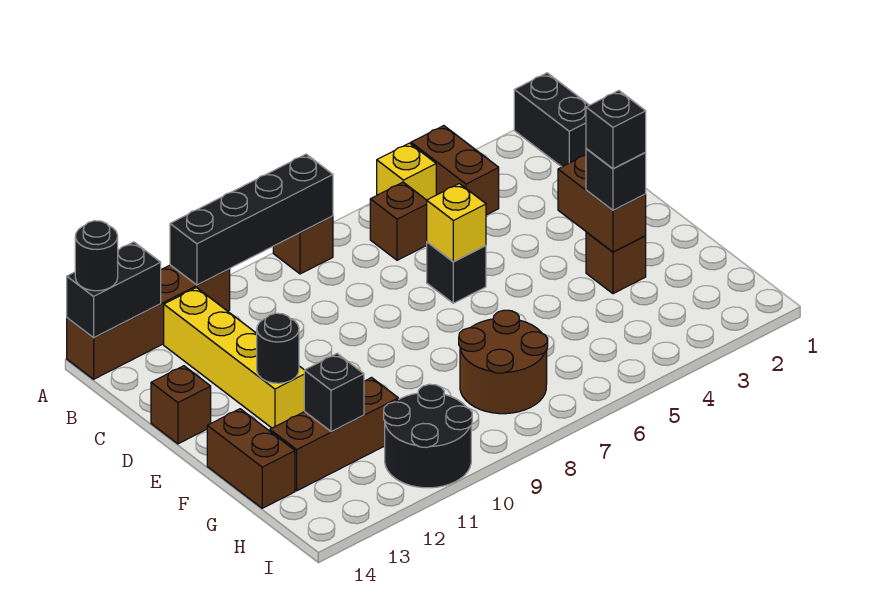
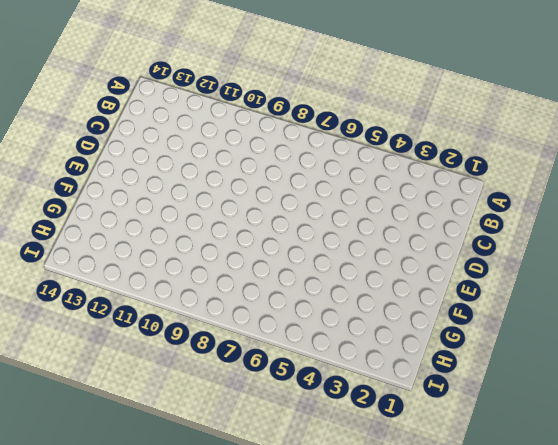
none -> black brick A1:B1 level 1
none -> brown brick A4:B4 level 1
none -> yellow brick A5 level 1

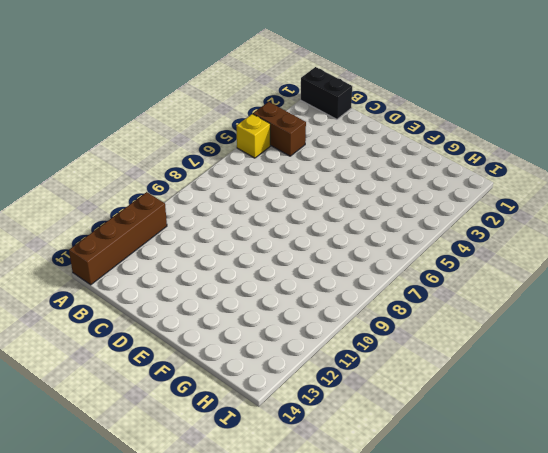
none -> brown brick A8 level 1
none -> brown brick B6 level 1
none -> yellow brick B12:E12 level 1

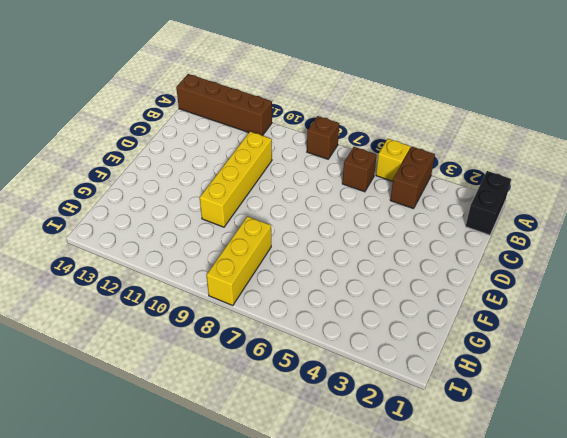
yellow brick C10:F10 level 1 -> yellow brick B12:E12 level 1
yellow brick G8:I8 level 1 -> brown round brick G7:H8 level 1
none -> black brick D6 level 1
none -> brown brick D14 level 1
none -> brown brick F3 level 1

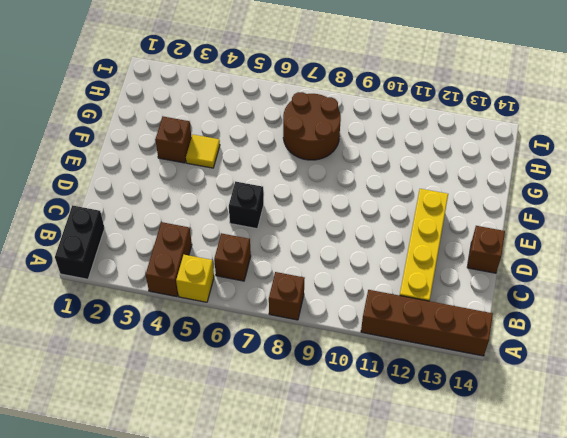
yellow tile F4 level 1 -> none
none -> brown brick F14:G14 level 1
none -> brown brick G11:G13 level 1
none -> black round brick H10:I11 level 1

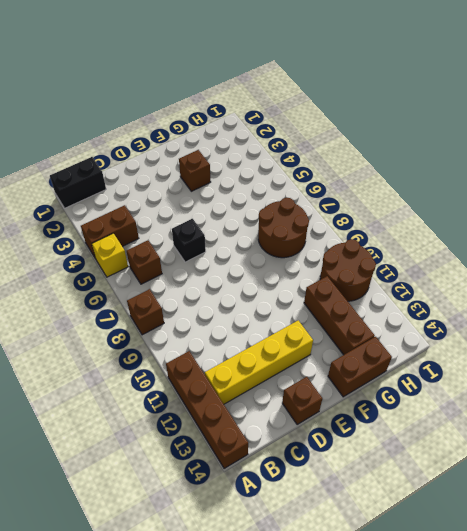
brown round brick H10:I11 level 1 -> black round brick H10:I11 level 1
none -> black brick A8:A11 level 2
none -> black brick A13:A14 level 2
none -> yellow brick D6 level 2

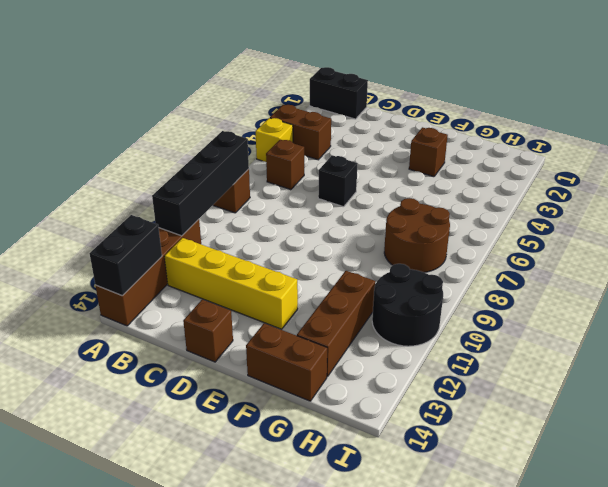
none -> yellow brick D6 level 2
none -> brown brick E3:F3 level 2
none -> black round brick E12 level 2

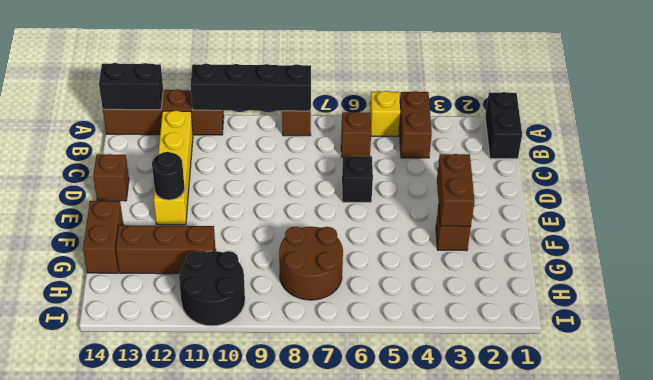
none -> yellow brick D6 level 2
none -> black brick G12 level 2
none -> black round brick A14 level 3

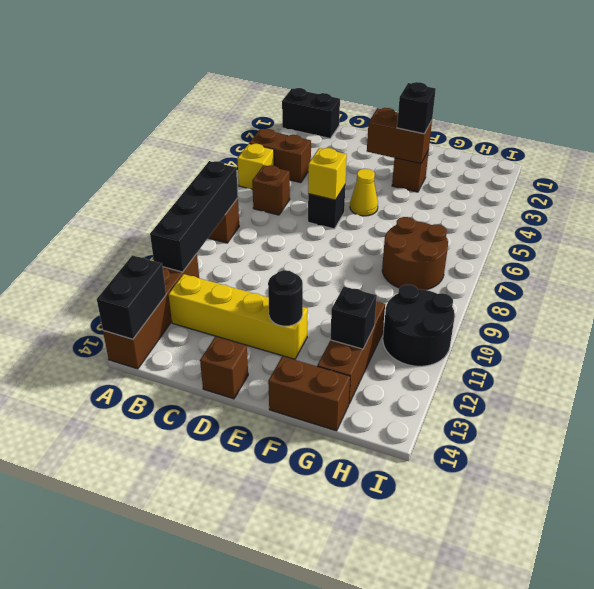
yellow cone E5 level 1 -> none
none -> black round brick A14 level 3
none -> black brick F3 level 4

